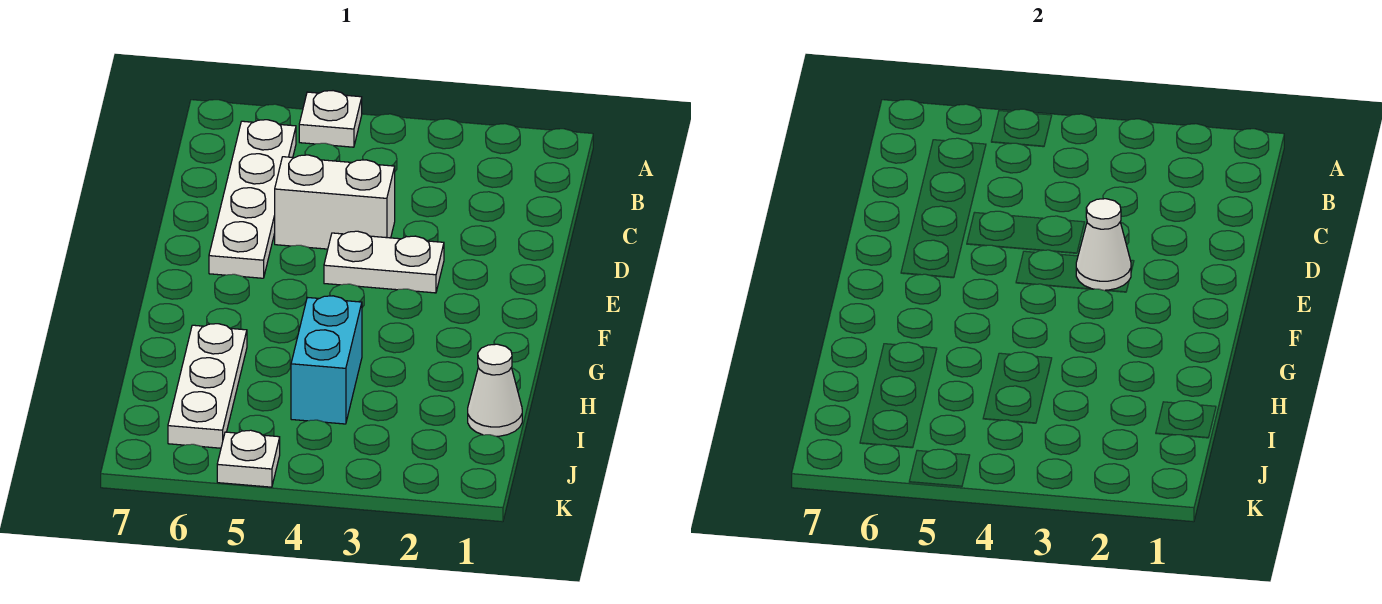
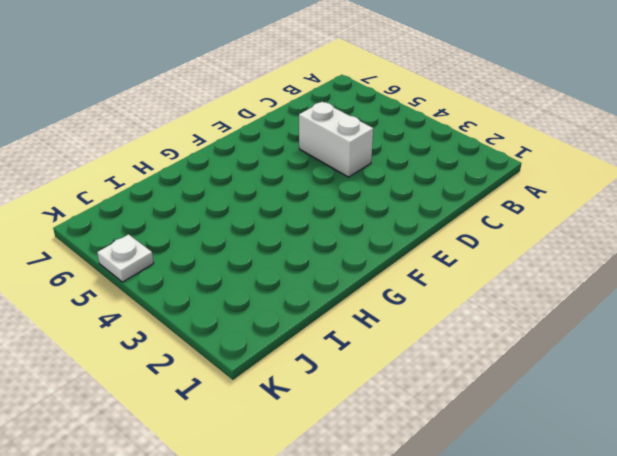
none -> white plate A5 level 1
none -> white plate B6:E6 level 1

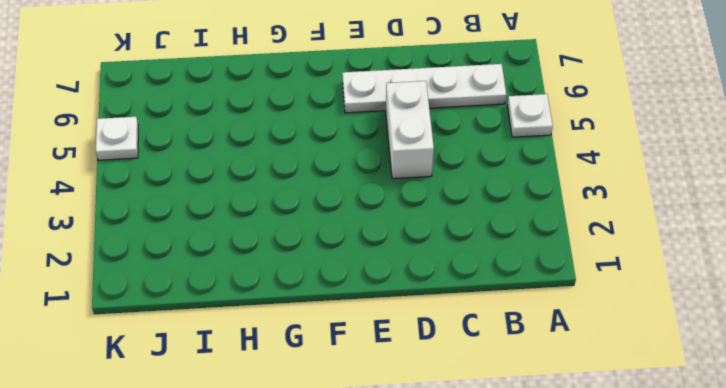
none -> white plate E3:E4 level 1
none -> cyan brick H4:I4 level 1

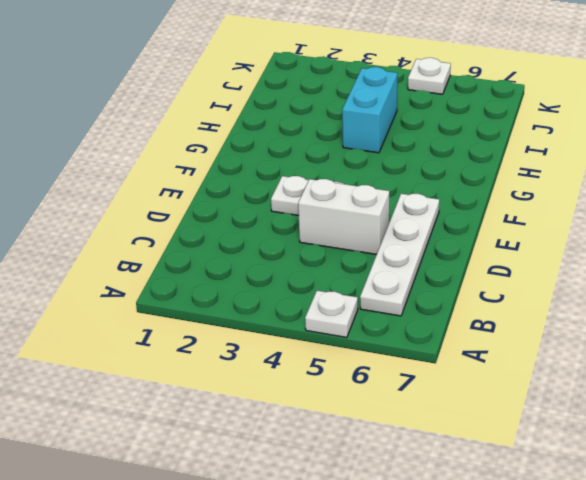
none -> white plate H6:J6 level 1
none -> white cone I1 level 1

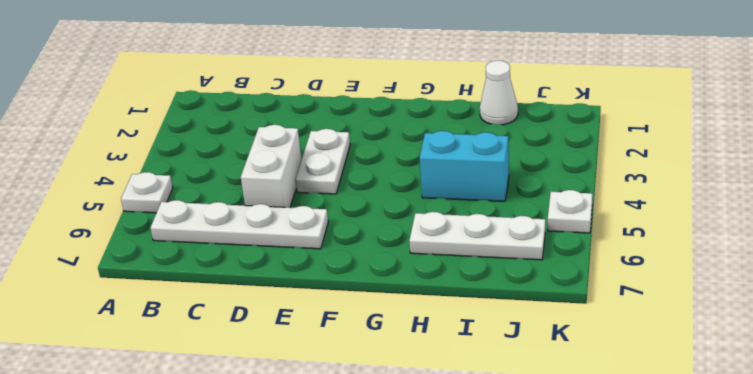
none -> white cone E3 level 2

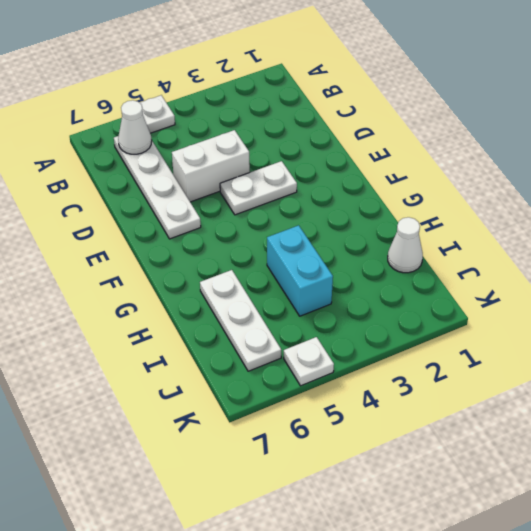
white cone B6 level 2 -> white cone E3 level 2

